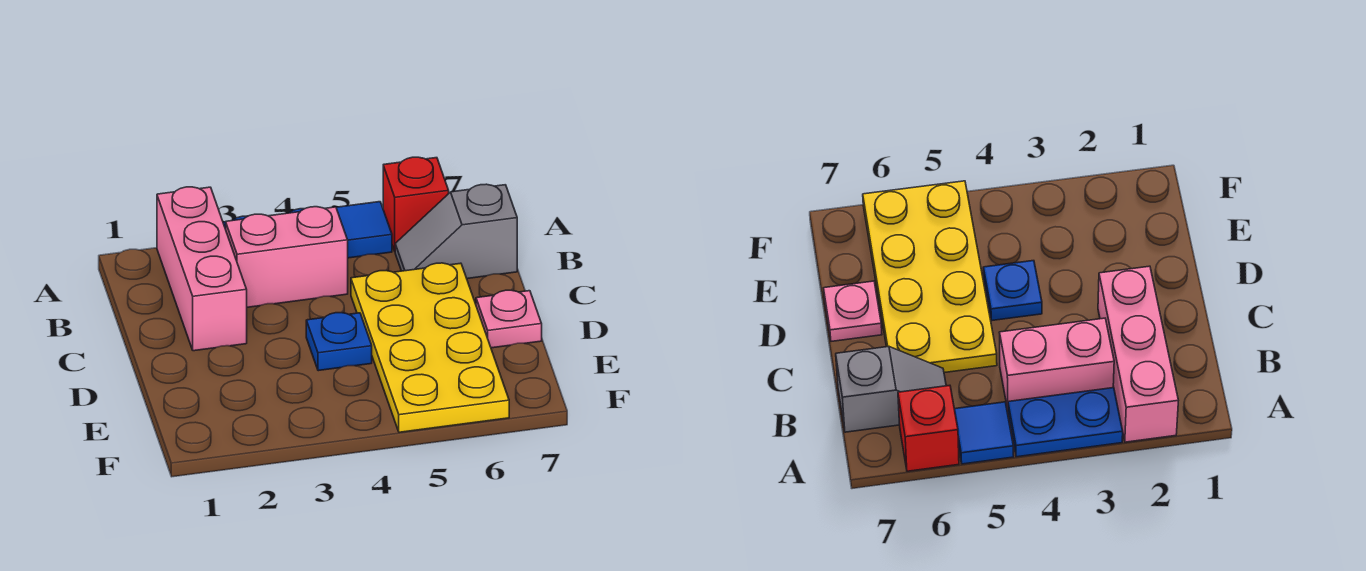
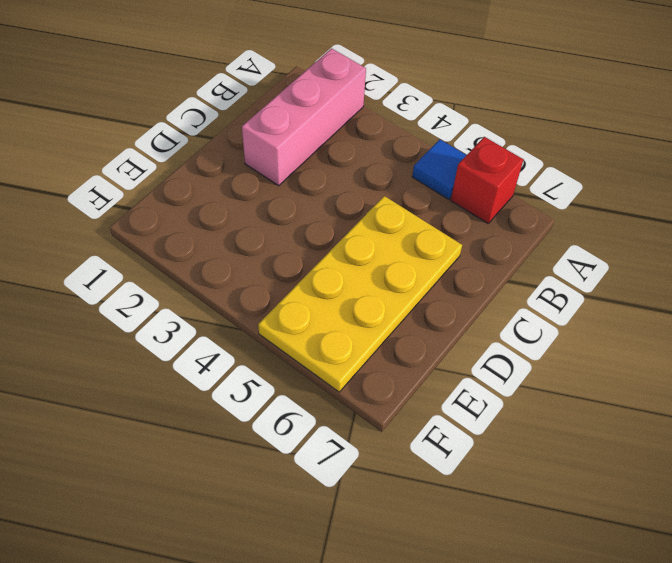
none -> blue plate A3:A4 level 1
none -> pink brick B3:B4 level 1

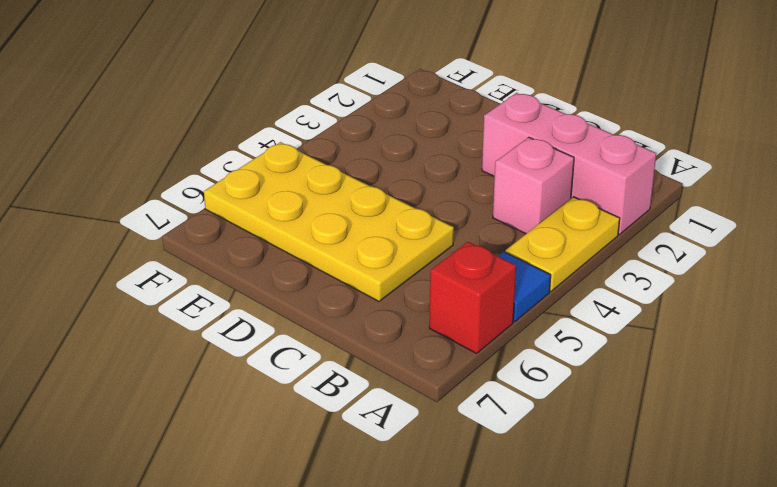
yellow plate A3:A4 level 1 -> blue plate A3:A4 level 1
pink brick B3 level 1 -> pink brick B3:B4 level 1
none -> grey slope B6:B7 level 1 top 7
none -> blue plate D4 level 1

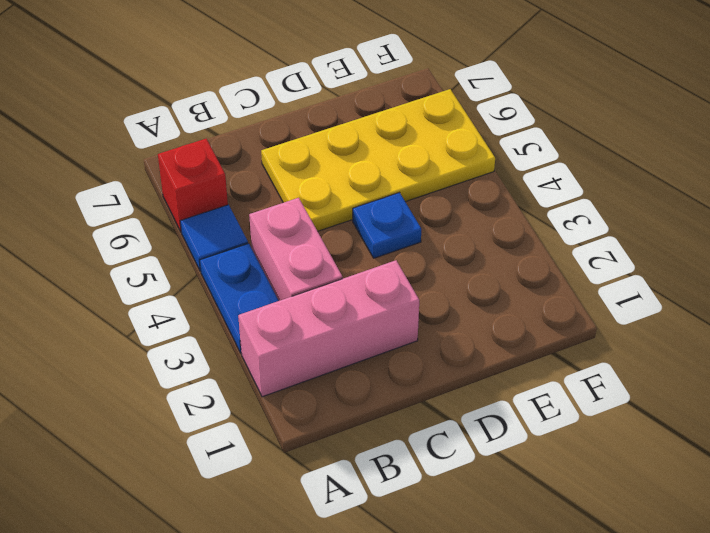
none -> grey slope B6:B7 level 1 top 7
none -> pink plate D7 level 1

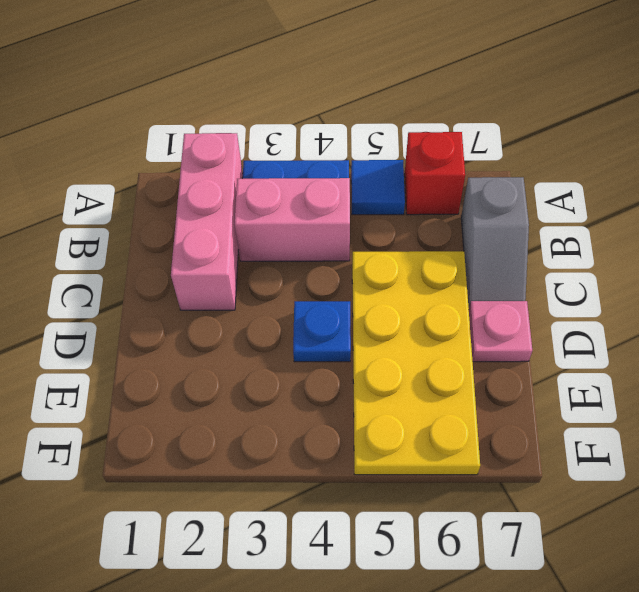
grey slope B7:C7 level 1 top B -> grey slope B6:B7 level 1 top 7

